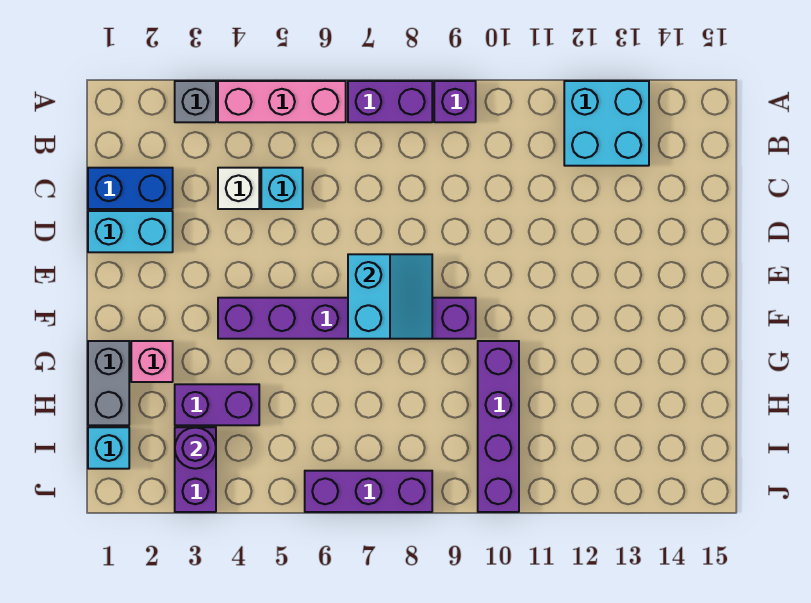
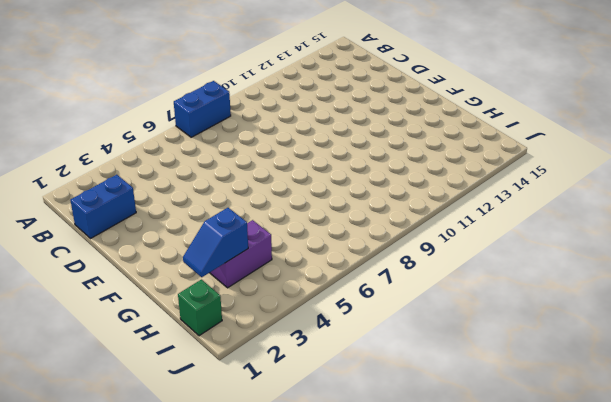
blue brick A7:A8 level 1 -> purple brick A7:A8 level 1
blue slope H2:H3 level 2 top 3 -> none
green brick I1 level 1 -> cyan brick I1 level 1
none -> grey brick A3 level 1
none -> pink brick A4:A6 level 1
none -> purple brick A9 level 1

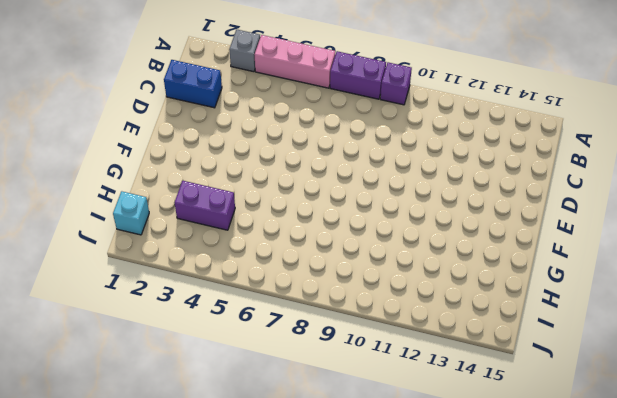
none -> cyan brick A12:B13 level 1
none -> white brick C4 level 1
none -> cyan brick C5 level 1

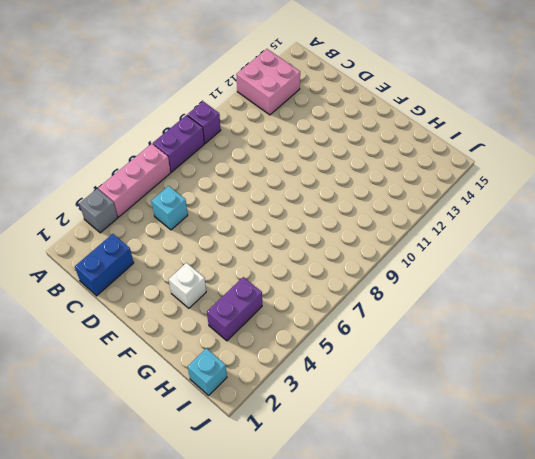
pink brick A12:B13 level 1 -> cyan brick A12:B13 level 1
white brick F3 level 1 -> white brick C4 level 1
none -> cyan brick D1:D2 level 1
none -> purple brick F4:F9 level 1
none -> grey brick G1:H1 level 1

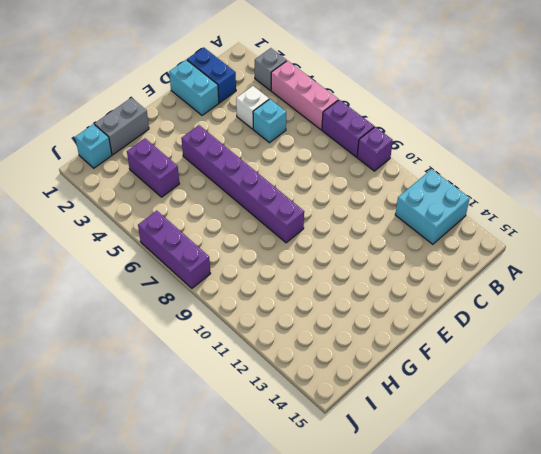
none -> pink brick G2 level 1
none -> purple brick G10:J10 level 1
none -> purple brick I3:J3 level 1

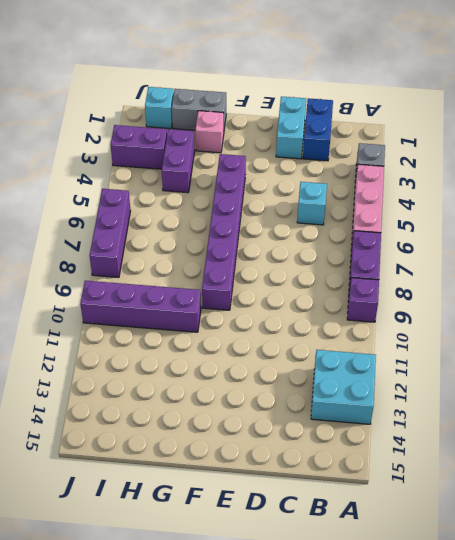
none -> white brick C4 level 1
none -> cyan slope E7:F8 level 2 top 7
none -> purple round brick I3 level 2

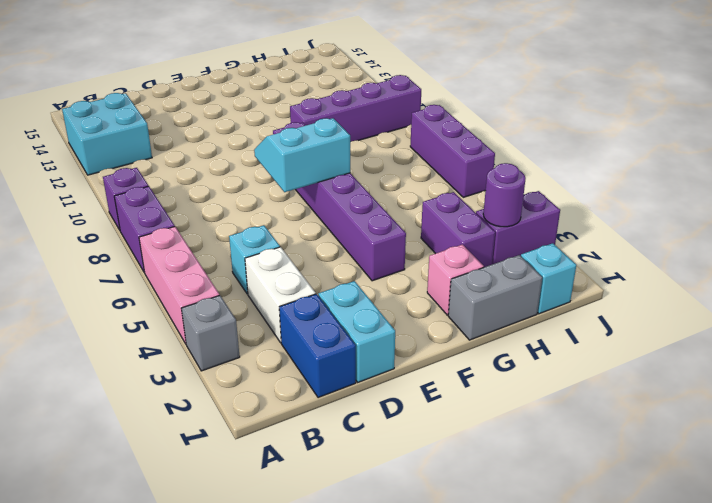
white brick C3:C4 level 1 -> white brick C4 level 1

